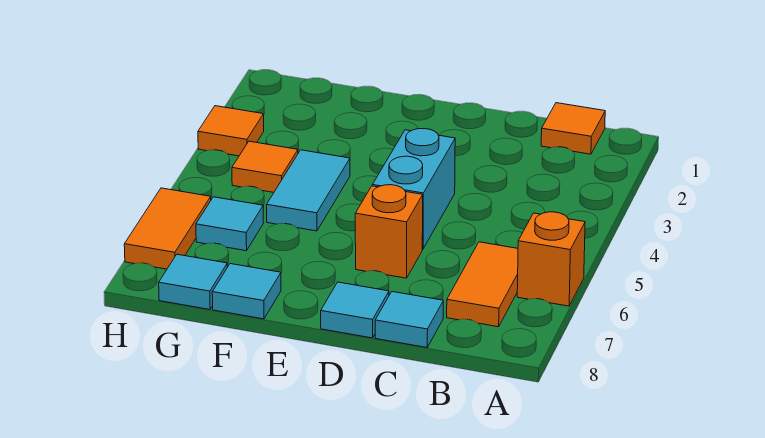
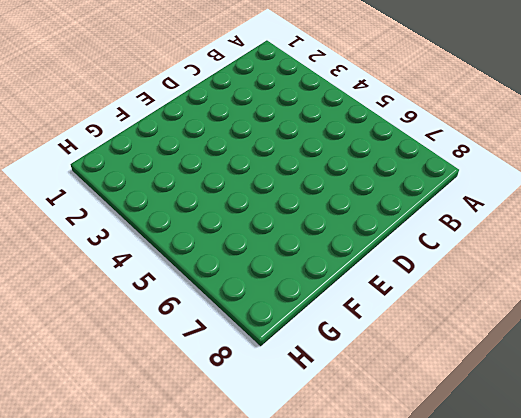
none -> orange brick A6 level 1
none -> orange tile B1 level 1
none -> orange tile B6:B7 level 1

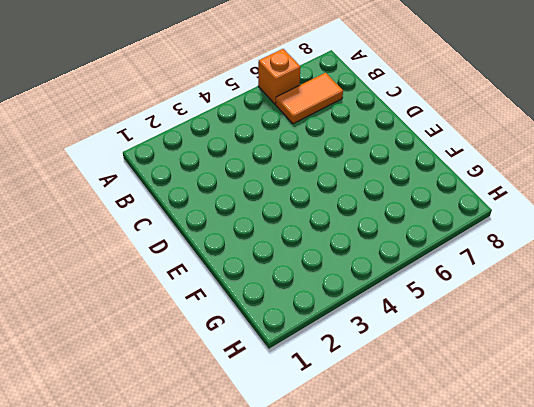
none -> orange tile B1 level 1
none -> cyan tile C8 level 1
none -> cyan brick D4:D5 level 1

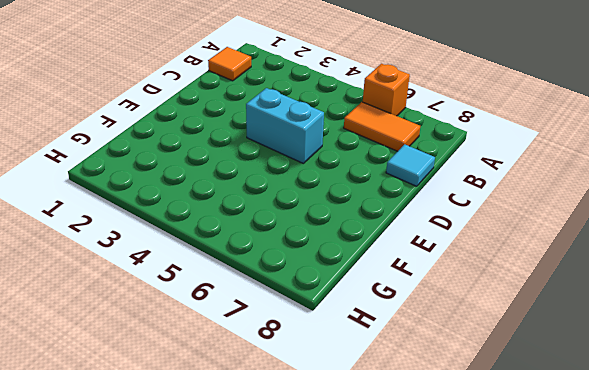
none -> orange brick D6 level 1
none -> cyan tile D8 level 1
none -> cyan tile F4:F5 level 1

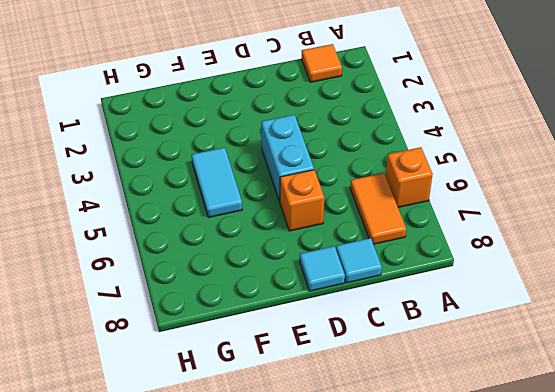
none -> cyan tile F8 level 1
none -> orange tile G4 level 1
none -> cyan tile G6 level 1

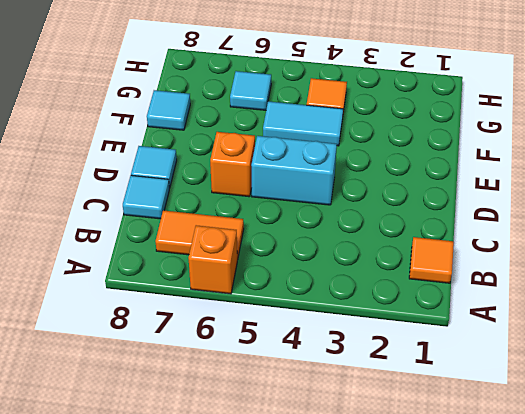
none -> cyan tile G8 level 1
none -> orange tile H3 level 1
none -> orange tile H6:H7 level 1

